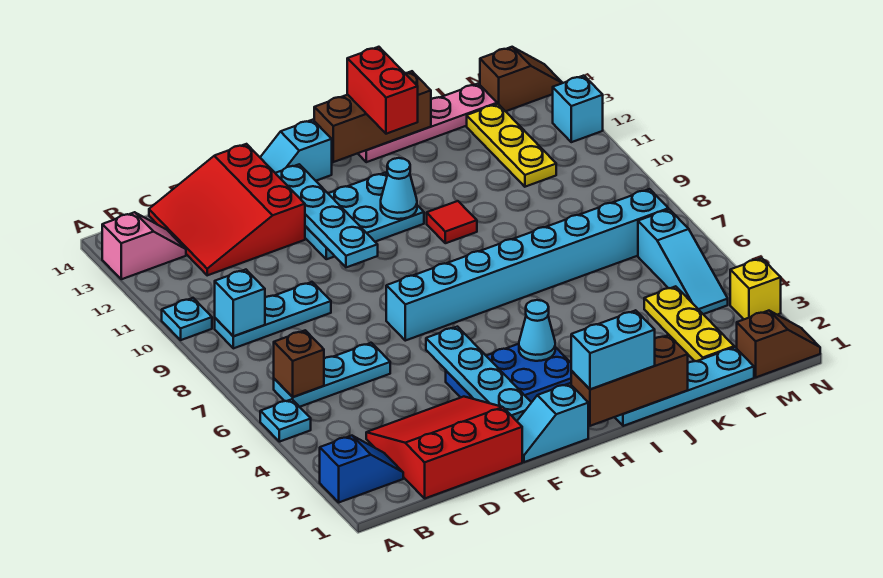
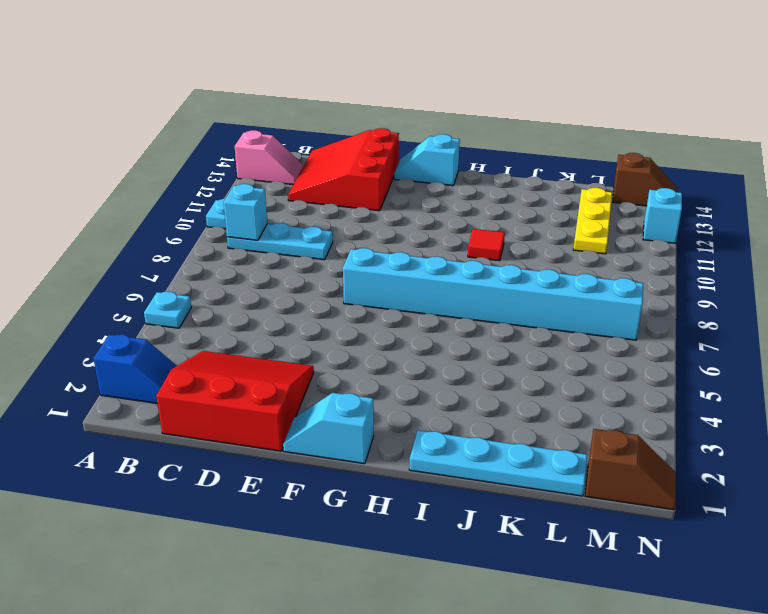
none -> cyan plate B6:D6 level 1
none -> blue plate F3:H4 level 1
none -> cyan plate F11:H12 level 1
none -> pink plate I14:L14 level 1

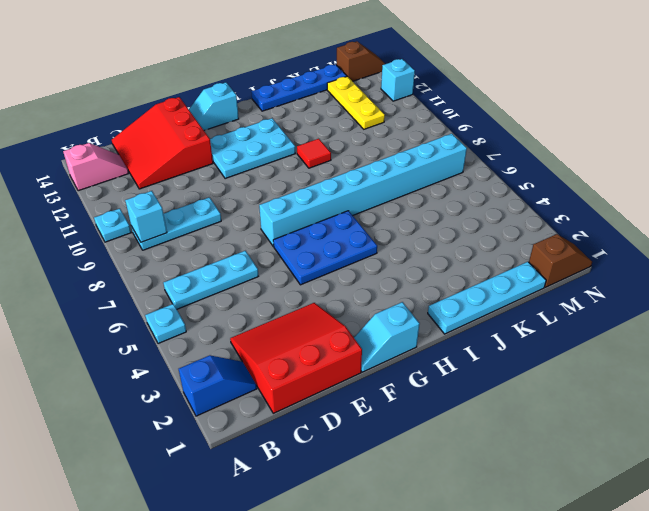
blue plate F5:H6 level 1 -> blue plate F3:H4 level 1
blue plate I14:L14 level 1 -> pink plate I14:L14 level 1
none -> yellow plate L2:L4 level 1
none -> cyan slope M4:M6 level 1 top 6
none -> yellow brick N3 level 1
none -> brown brick B6 level 2

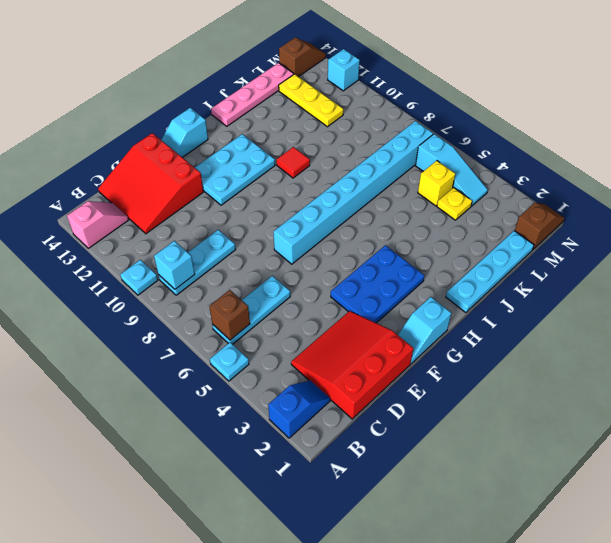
yellow plate L4 level 1 -> yellow plate L2:L4 level 1
yellow brick L5 level 1 -> yellow brick N3 level 1
none -> cyan plate F2:F5 level 2
none -> cyan plate F10:F13 level 2
none -> brown brick H1:J1 level 2
none -> cyan cone H4 level 2

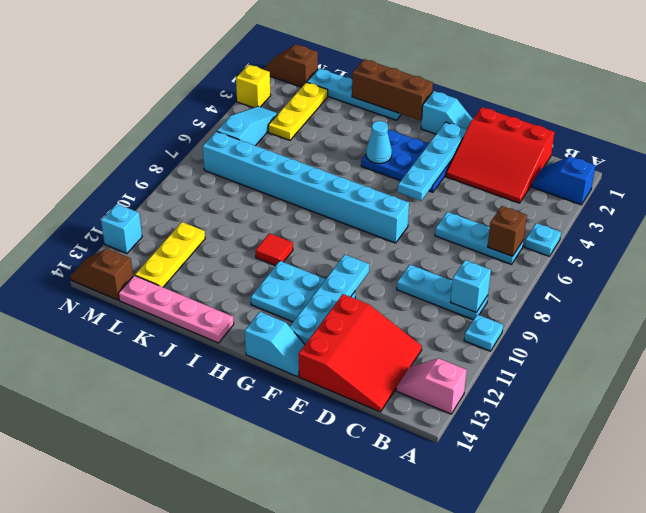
none -> cyan cone H11 level 2
none -> brown brick H14:J14 level 2
none -> cyan brick H1:I1 level 3
none -> red brick I13:I14 level 3

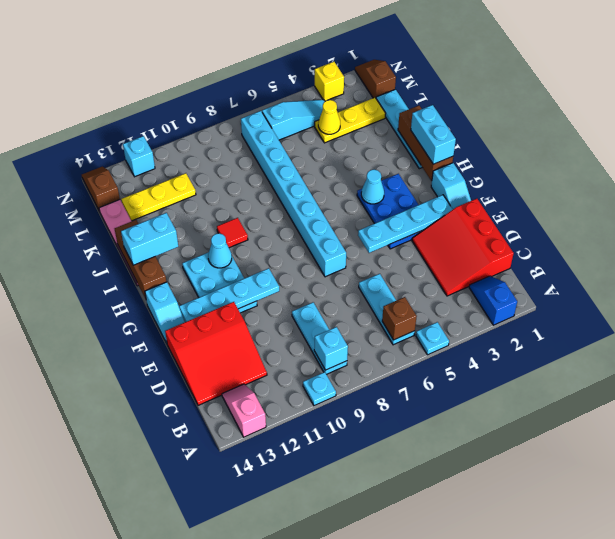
cyan brick I13:I14 level 3 -> red brick I13:I14 level 3
yellow cone L4 level 2 -> none

